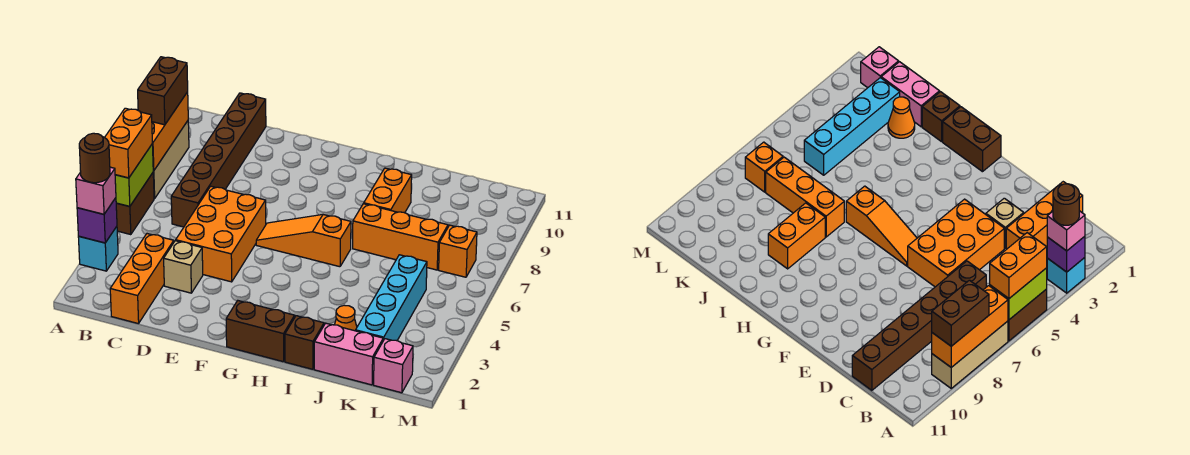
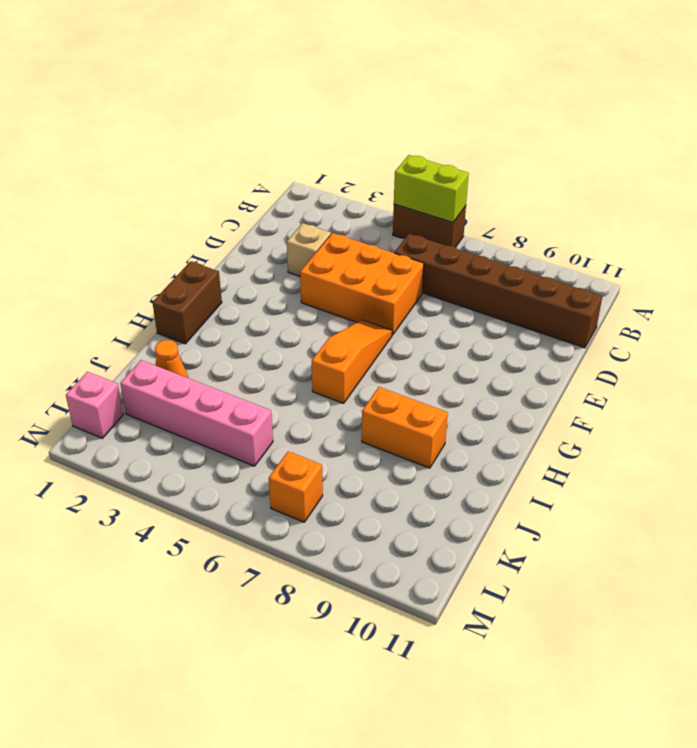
pink brick K2:K5 level 1 -> cyan brick K2:K5 level 1
none -> cyan brick A3 level 1
none -> tan brick A7:A9 level 1
none -> orange brick C1:C3 level 1

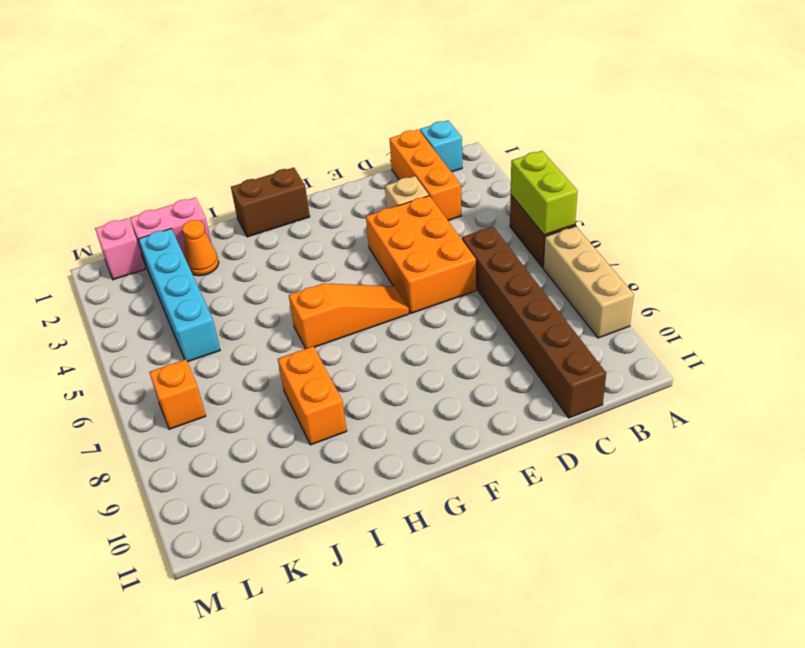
cyan brick B1 level 1 -> cyan brick A3 level 1
none -> brown brick I1 level 1
none -> orange brick I7:K7 level 1
none -> purple brick A3 level 2

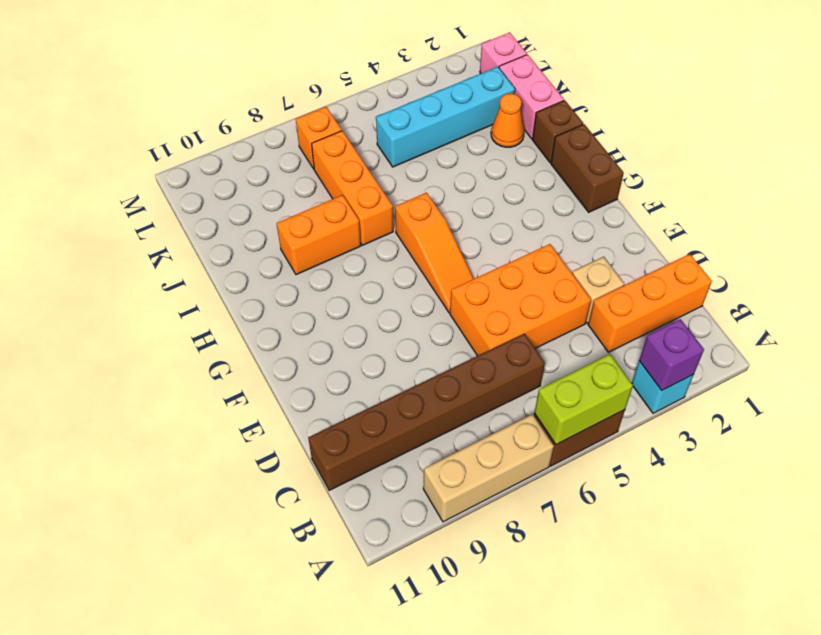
none -> orange brick A7:A9 level 2
none -> pink brick A3 level 3
none -> orange brick A5:A6 level 3

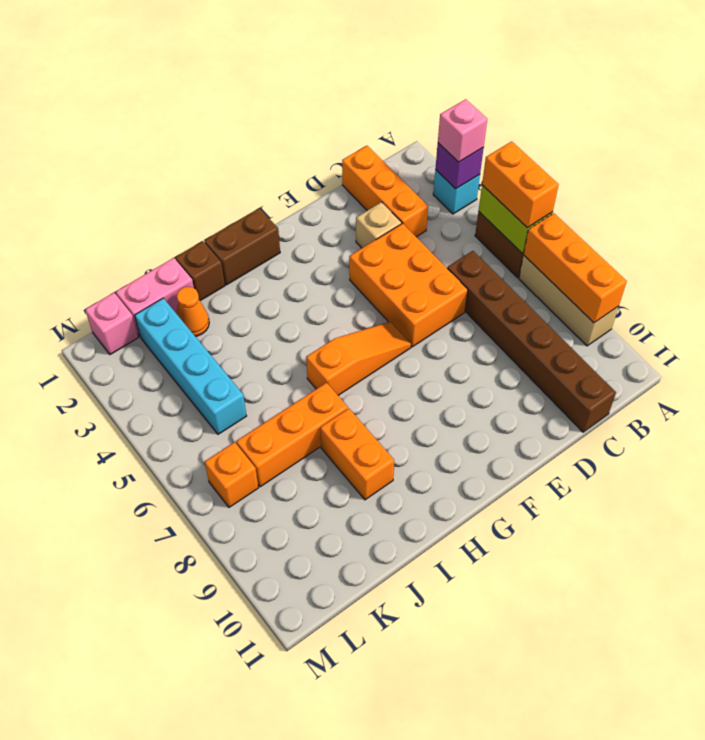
none -> brown brick A8:A9 level 3
none -> brown round brick A3 level 4

